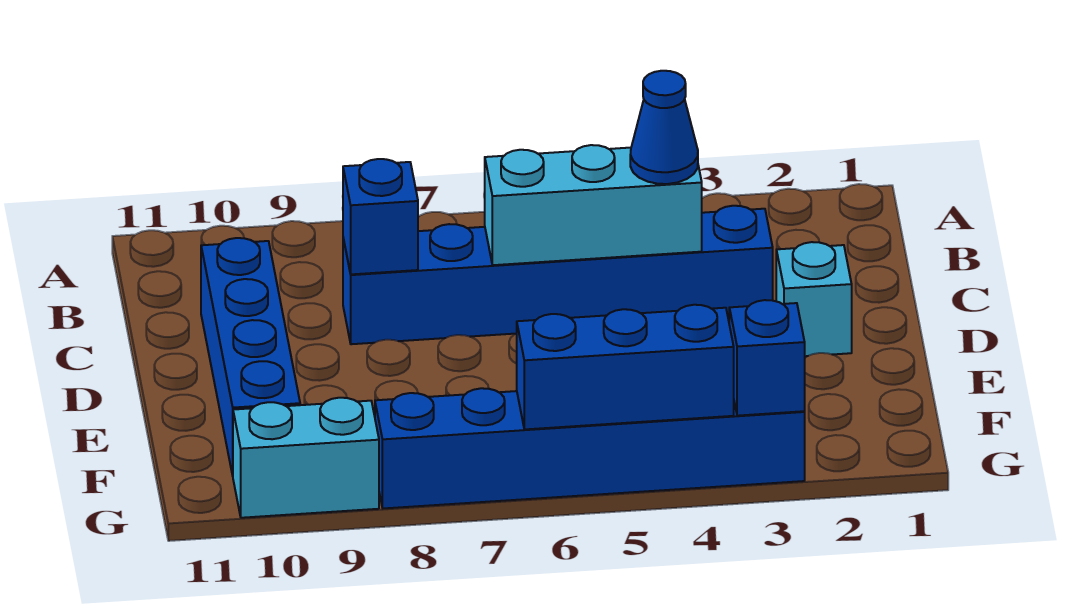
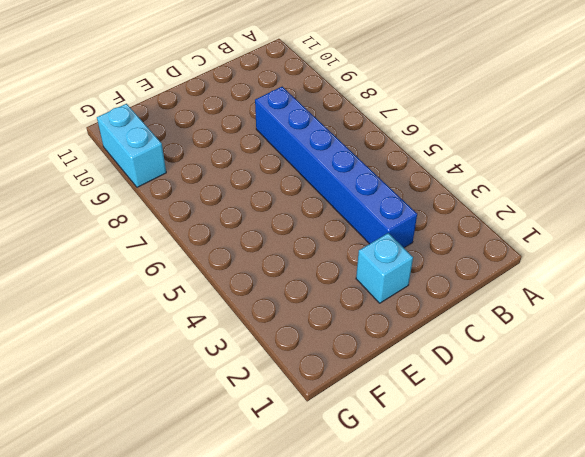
none -> blue brick C10:F10 level 1
none -> blue brick G3:G8 level 1

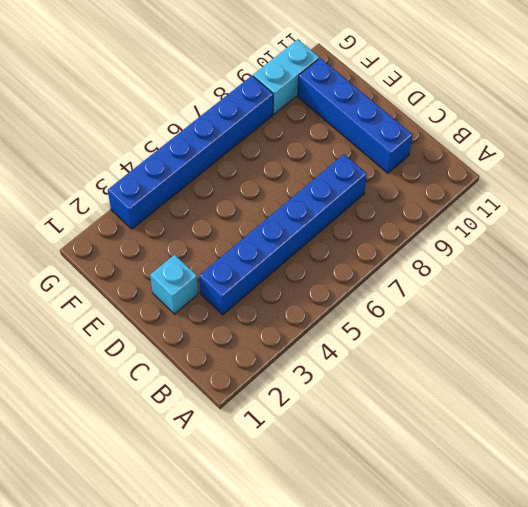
none -> cyan brick C4:C6 level 2
none -> blue brick C8 level 2

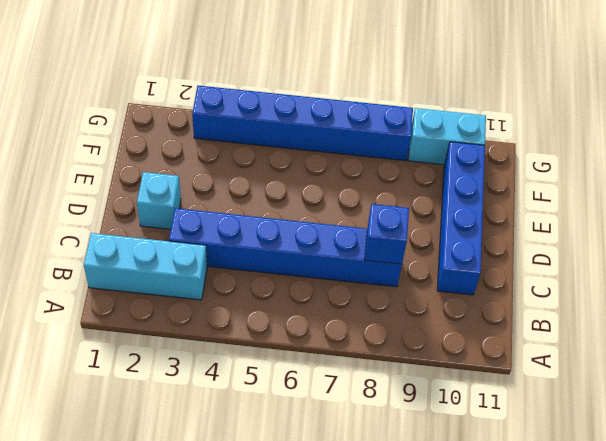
cyan brick B1:B3 level 1 -> cyan brick C4:C6 level 2
none -> blue brick G3 level 2
none -> blue brick G4:G6 level 2

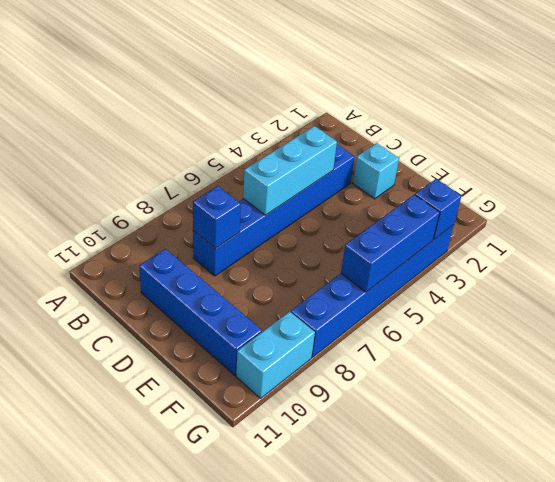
none -> blue cone C4 level 3

